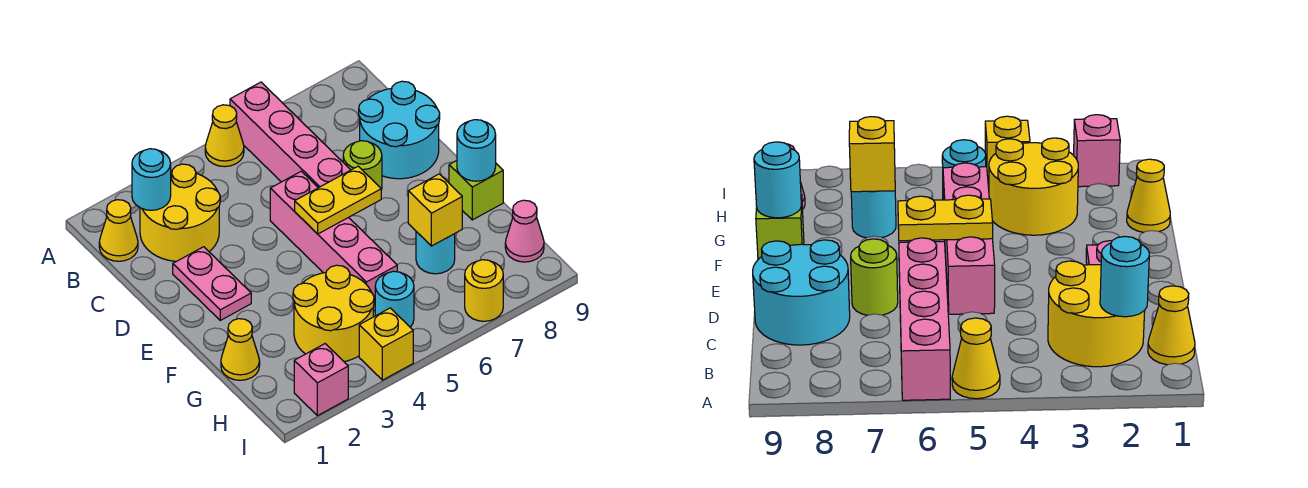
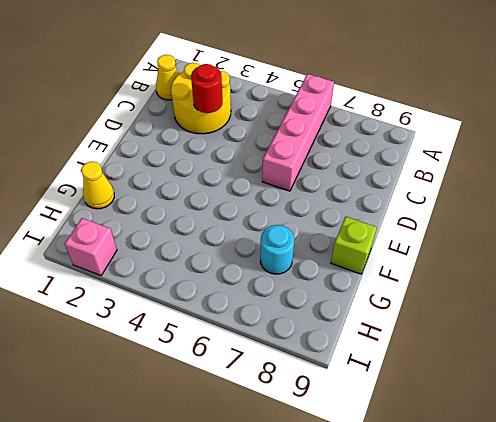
red round brick C3 level 2 -> none
none -> yellow cone A5 level 1
none -> cyan round brick C8:D9 level 1
none -> pink plate D2:E2 level 1

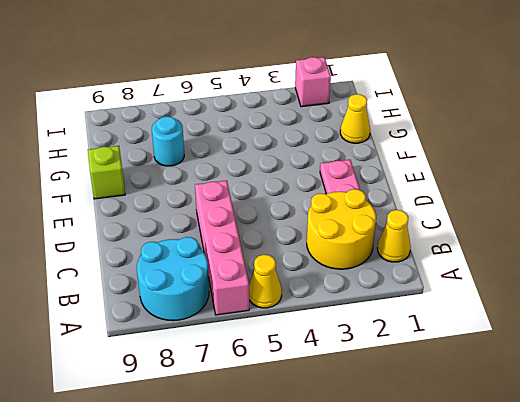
cyan round brick A7:B8 level 1 -> cyan round brick C8:D9 level 1
none -> pink brick D5:G5 level 1
none -> lime round brick D7 level 1
none -> yellow round brick G3:H4 level 1

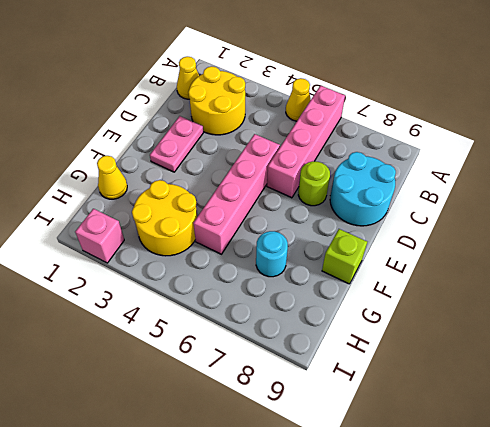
none -> cyan round brick H5 level 1
none -> pink cone H9 level 1
none -> yellow brick I4 level 1

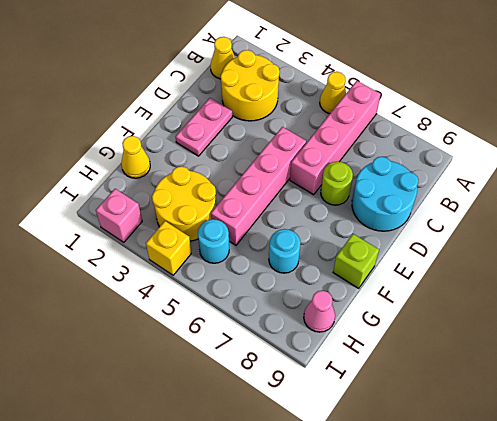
none -> yellow round brick I7 level 1
none -> cyan round brick B2 level 2
none -> yellow plate E5:E6 level 2

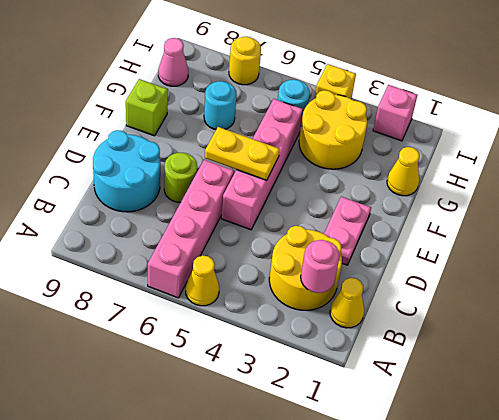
pink round brick B2 level 2 -> cyan round brick B2 level 2
none -> cyan round brick F9 level 2
none -> yellow brick G7 level 2

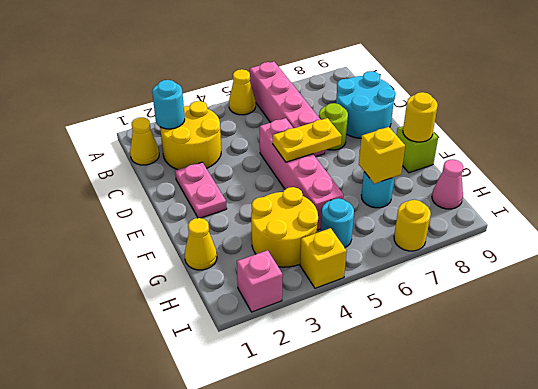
yellow round brick F9 level 2 -> cyan round brick F9 level 2

